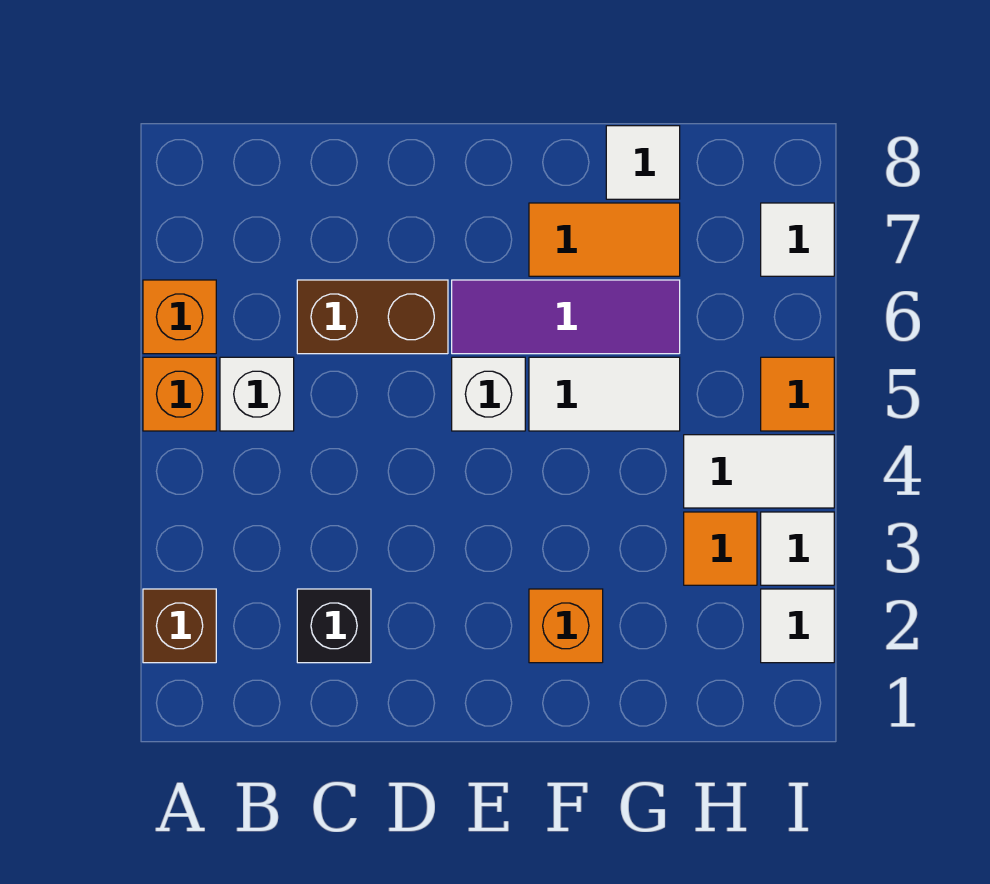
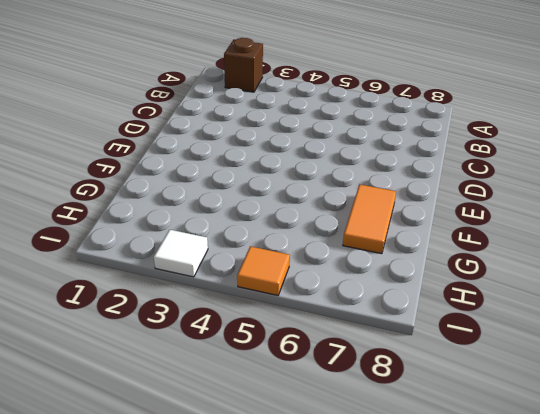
none -> orange brick A5 level 1
none -> orange brick A6 level 1
none -> white brick B5 level 1

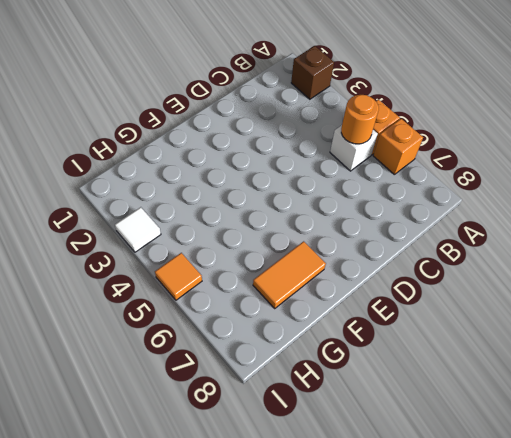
orange round brick B5 level 2 -> none
none -> black brick C2 level 1
none -> brown brick C6:D6 level 1
none -> white brick E5 level 1

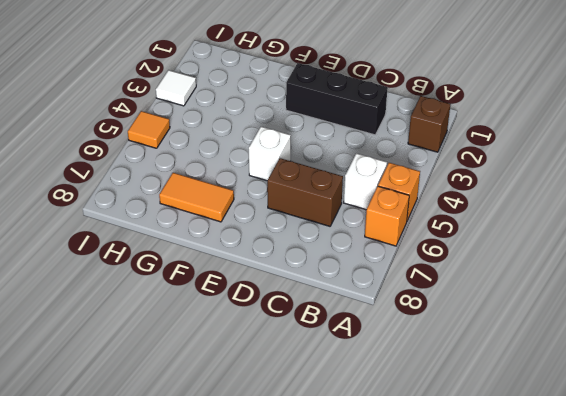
black brick C2:E2 level 1 -> black brick C2 level 1
none -> purple tile E6:G6 level 1
none -> orange brick F2 level 1
none -> white tile F5:G5 level 1

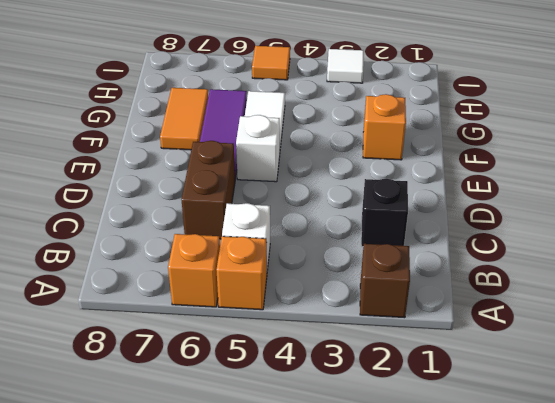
none -> white tile G8 level 1
none -> orange tile H3 level 1
none -> white tile H4:I4 level 1

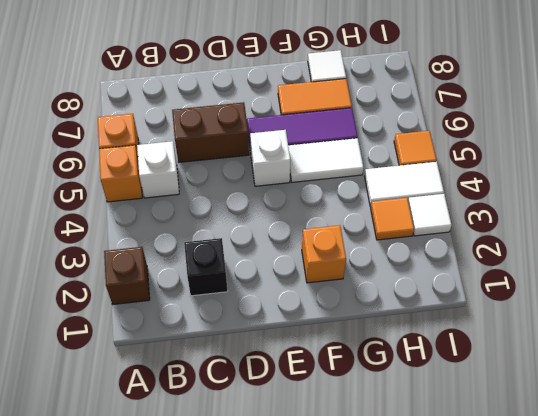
none -> white tile I2 level 1
none -> white tile I7 level 1

